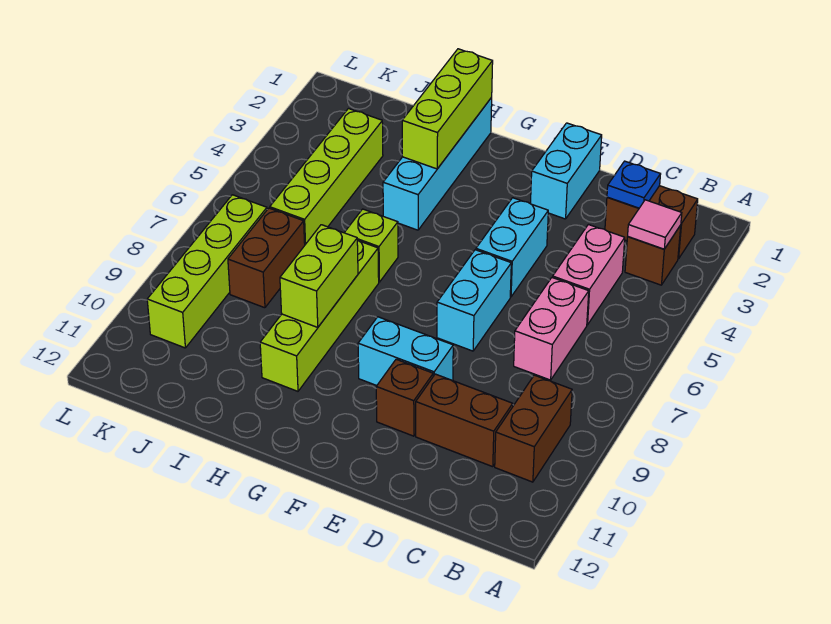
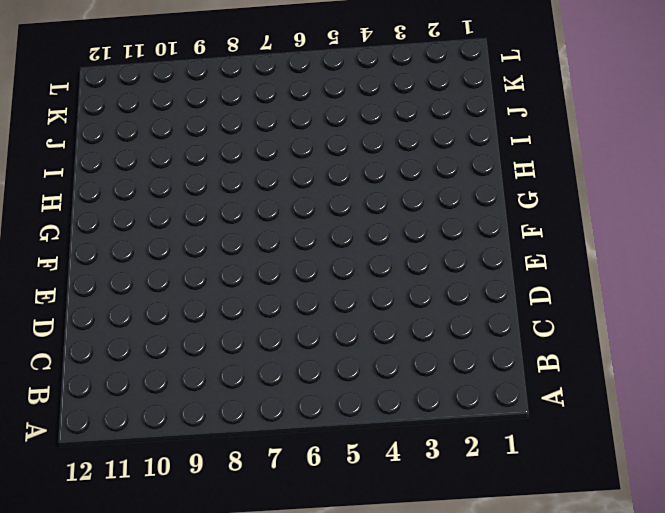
none -> brown brick B2:C2 level 1
none -> brown brick B3 level 1
none -> brown brick B9:B10 level 1

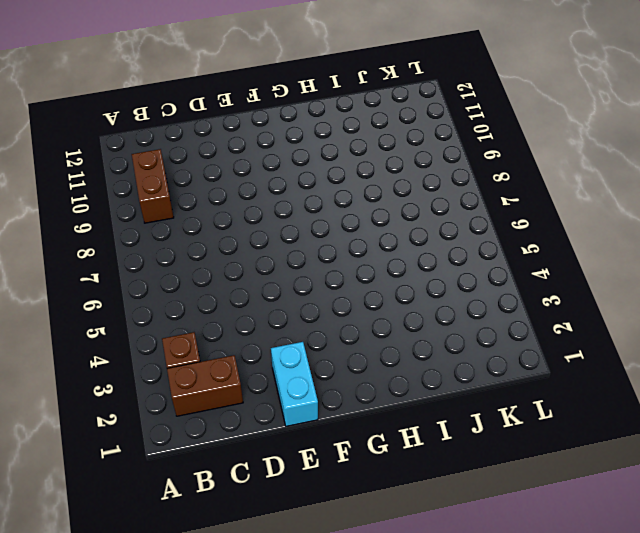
none -> pink brick C4:C5 level 1
none -> pink brick C6:C7 level 1
none -> brown brick C10:D10 level 1

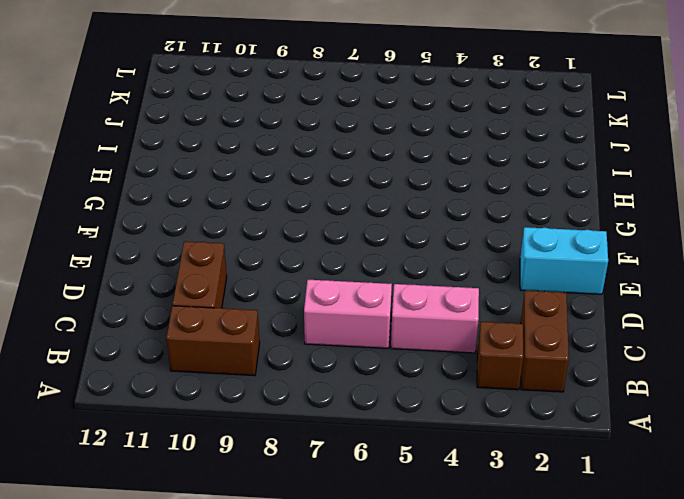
none -> cyan brick E4:E5 level 1
none -> cyan brick E6:E7 level 1
none -> cyan brick E9:F9 level 1

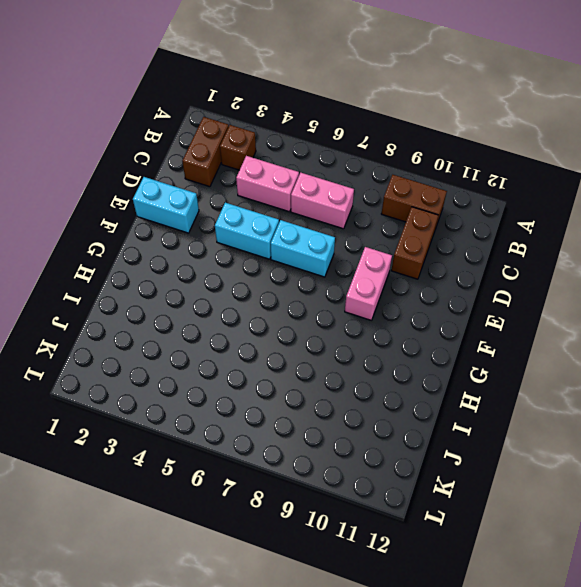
pink brick E9:F9 level 1 -> cyan brick E9:F9 level 1
none -> brown brick E10 level 1
none -> cyan brick H1:H4 level 1
none -> lime brick H6 level 1

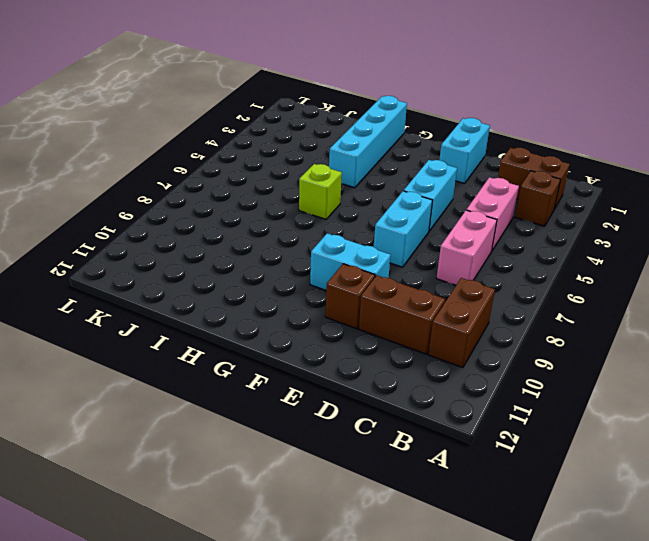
none -> lime brick H7:H10 level 1
none -> lime brick J3:J6 level 1
none -> brown brick J7:J8 level 1

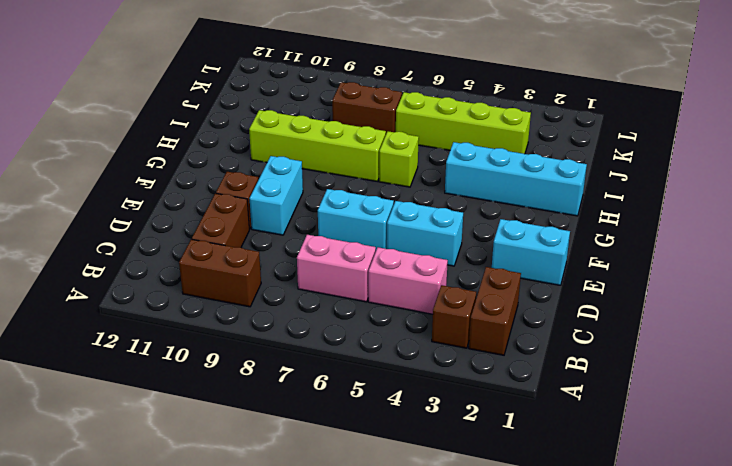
none -> lime brick K7:K10 level 1
none -> pink tile B3 level 2
none -> blue plate C2 level 2

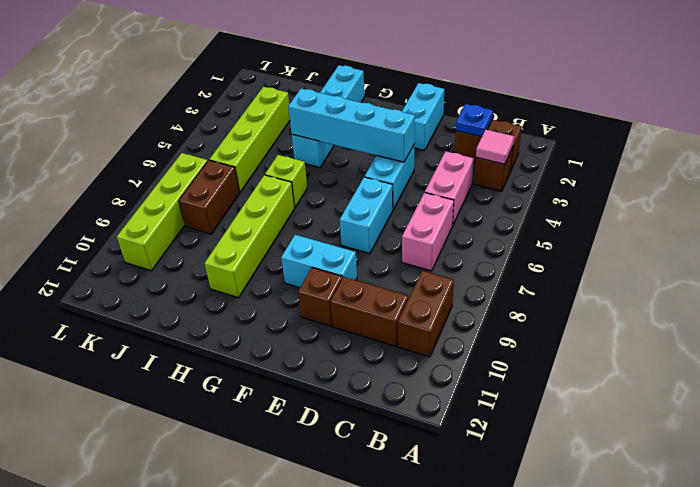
cyan brick E4:H4 level 2 -> none
none -> lime brick H1:H3 level 2
none -> lime brick H8:H9 level 2

